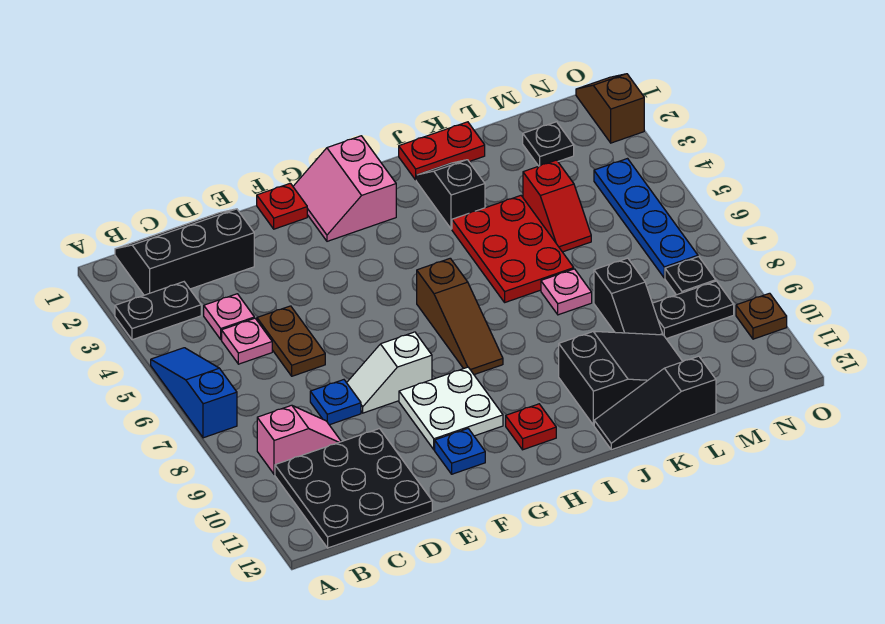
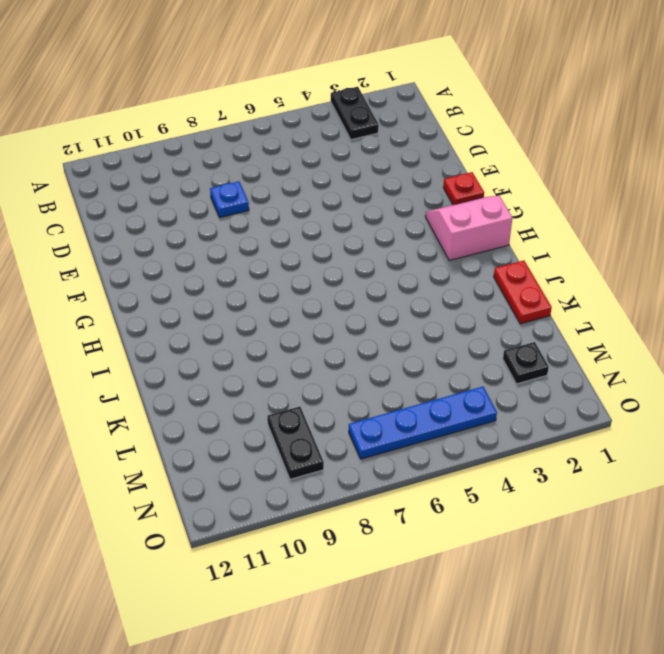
none -> blue slope A5:A7 level 1 top 7
none -> black slope B1:D2 level 1 top 2
none -> pink slope B9:C9 level 1 top B
none -> black plate B10:D12 level 1

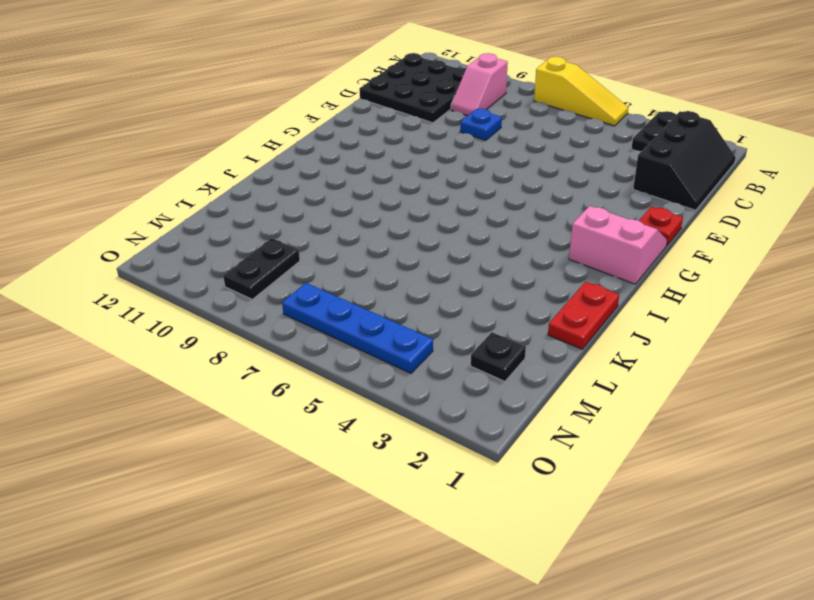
yellow slope A5:A7 level 1 top 7 -> blue slope A5:A7 level 1 top 7
none -> pink plate C4 level 1
none -> pink plate C5 level 1
none -> brown plate D5:D6 level 1
none -> white slope E8:F8 level 1 top F

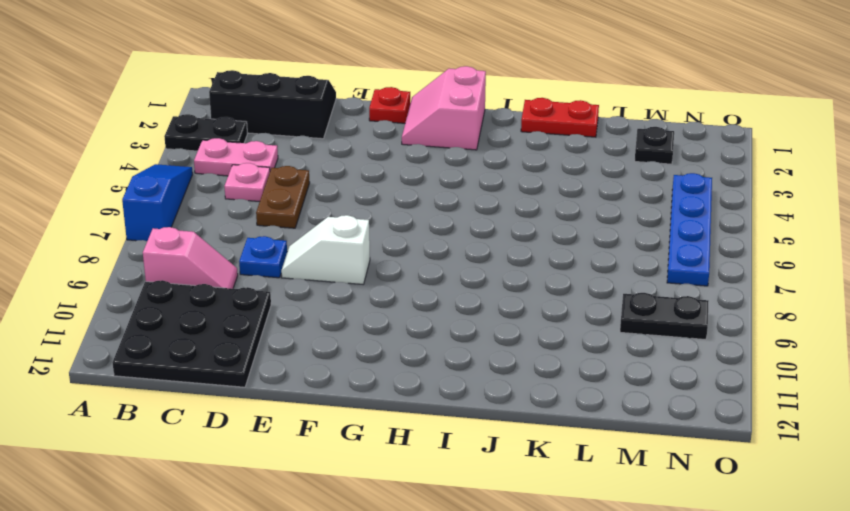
pink plate B4:C4 level 1 -> pink plate C4 level 1
none -> white plate F9:G10 level 1
none -> blue plate F11 level 1
none -> brown slope H6:H8 level 1 top 6
none -> red plate H11 level 1

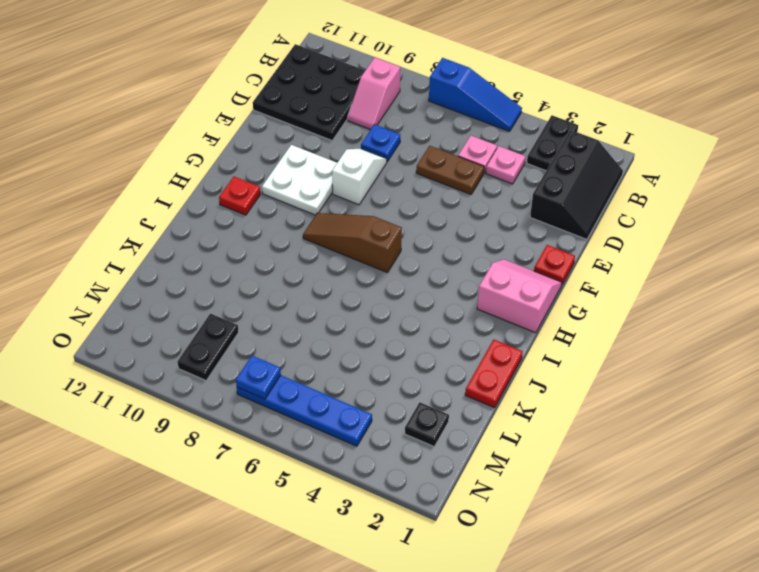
blue plate N7 level 2 -> blue plate F11 level 1
none -> black slope J2:J3 level 1 top 3
none -> red plate J4:K6 level 1
none -> black slope J10:L11 level 1 top J
none -> black slope J12:L12 level 1 top L

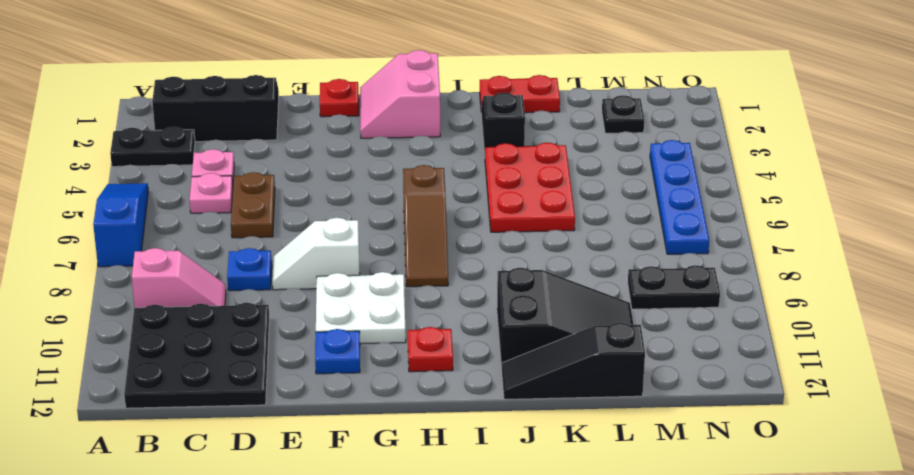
none -> pink plate K7 level 1
none -> red slope L4:L5 level 1 top 4
none -> black slope L8:L9 level 1 top 8
none -> black plate N8 level 1

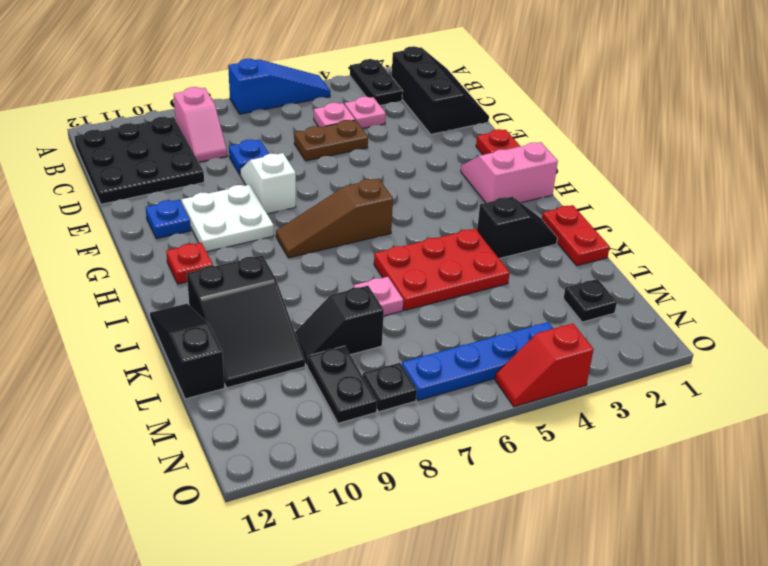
red slope O4:O5 level 1 top 4 -> red slope L4:L5 level 1 top 4
none -> brown slope O1:O2 level 1 top 2
none -> brown plate O10 level 1

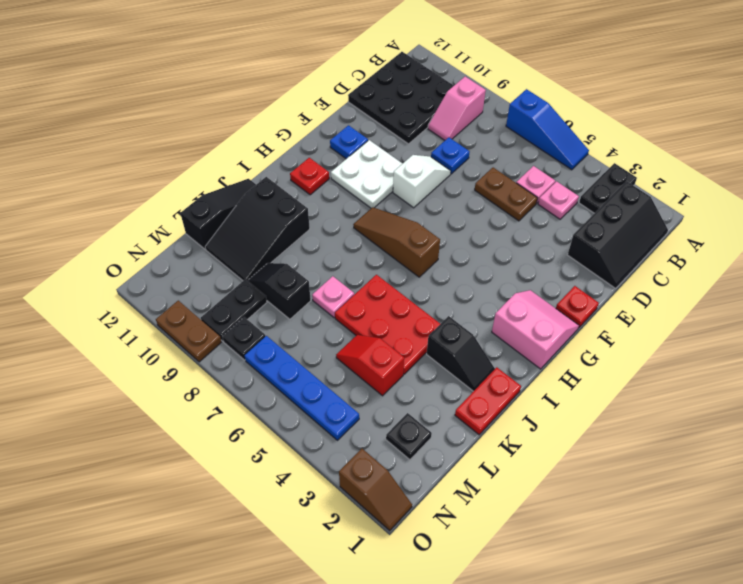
brown plate O9:O10 level 1 -> brown plate O10 level 1

